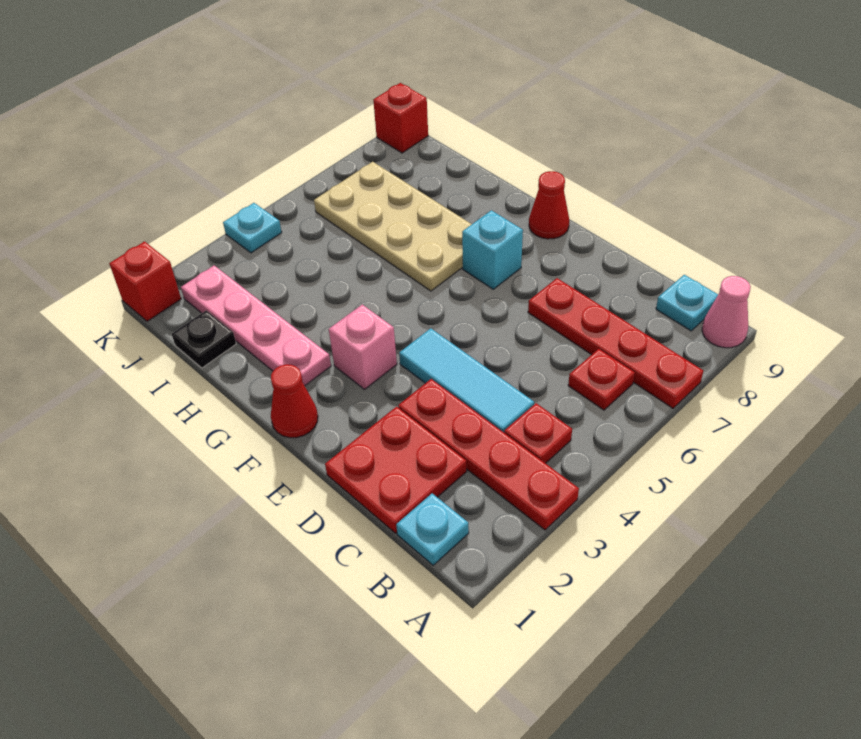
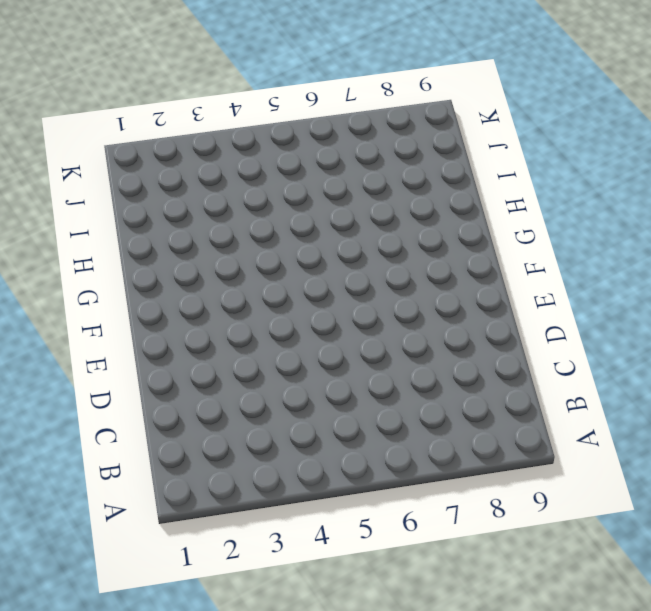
none -> red plate A3:D3 level 1
none -> red plate A7:D7 level 1
none -> pink cone A9 level 1

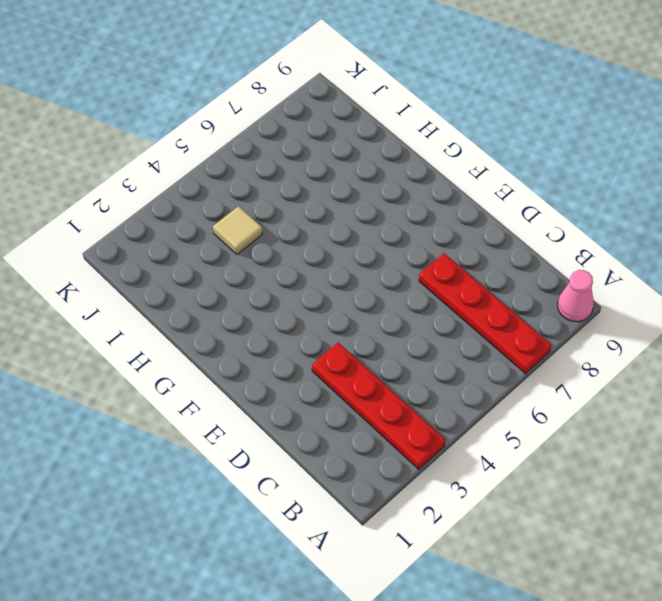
tan tile I4 level 1 -> none
none -> cyan plate B1 level 1
none -> red plate B4 level 1
none -> red plate B6 level 1

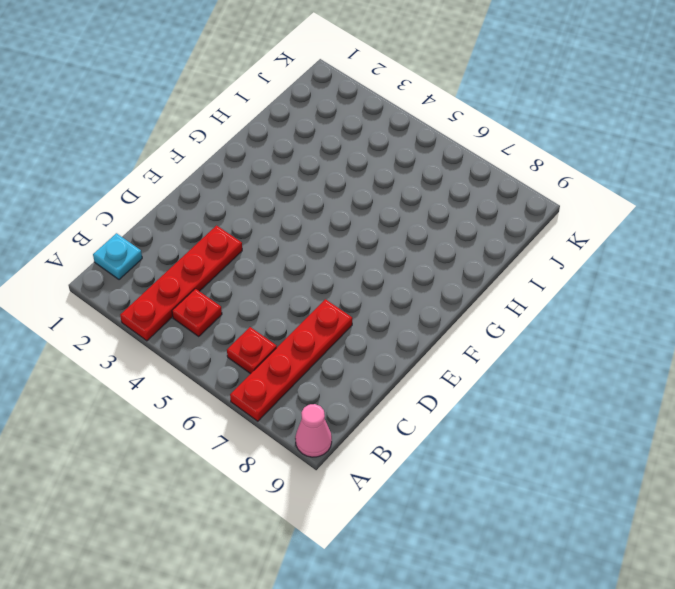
none -> cyan plate B9 level 1
none -> red plate C1:D2 level 1
none -> cyan tile C4:E4 level 1

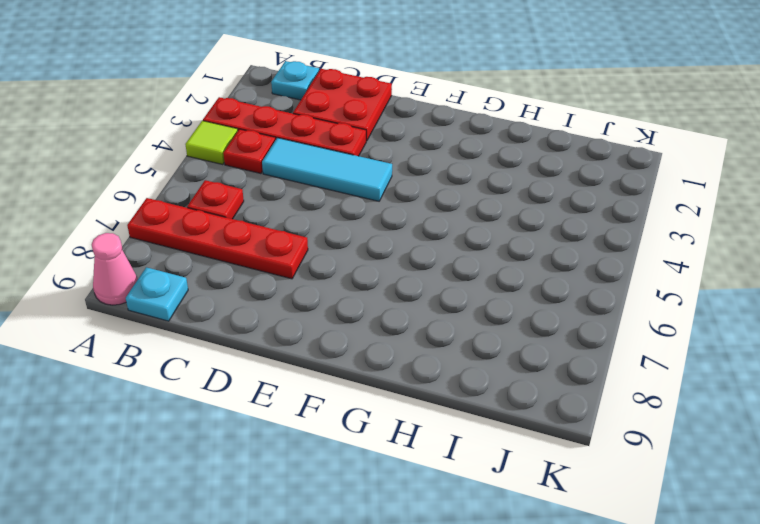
lime tile A4 level 1 -> none
none -> red cone F1 level 1
none -> pink brick F3 level 1
none -> cyan brick F7 level 1

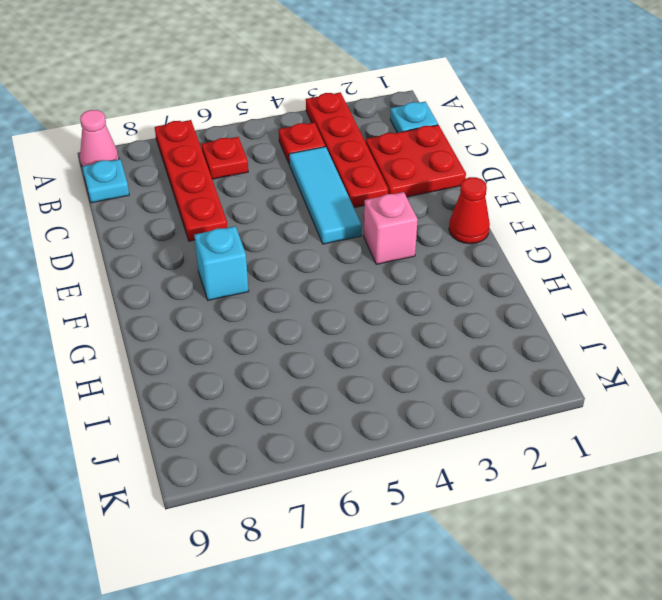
none -> red cone F9 level 1
none -> pink plate G2:J2 level 1
none -> tan plate G6:J7 level 1

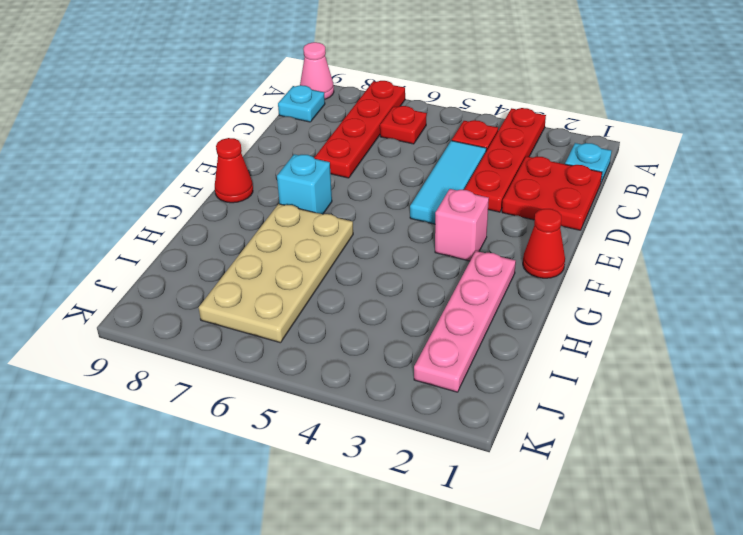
none -> black plate I1 level 1
none -> red brick K1 level 1
none -> cyan plate K4 level 1

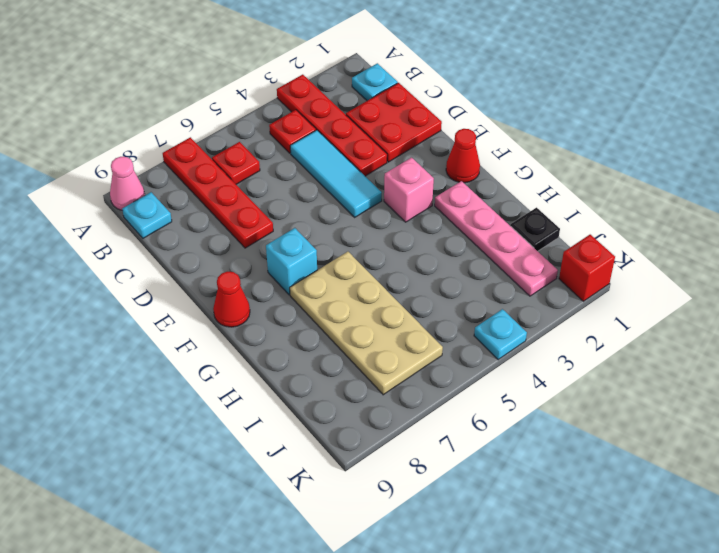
none -> red brick K9 level 1

